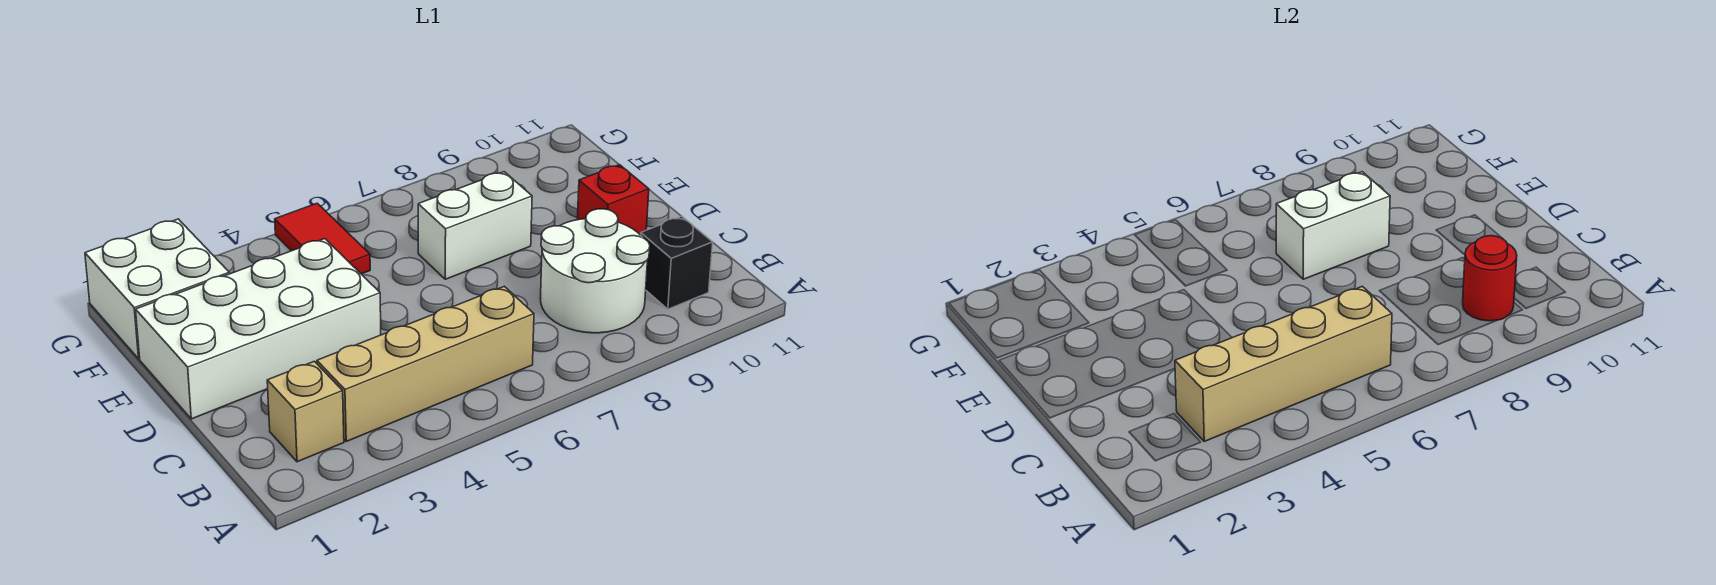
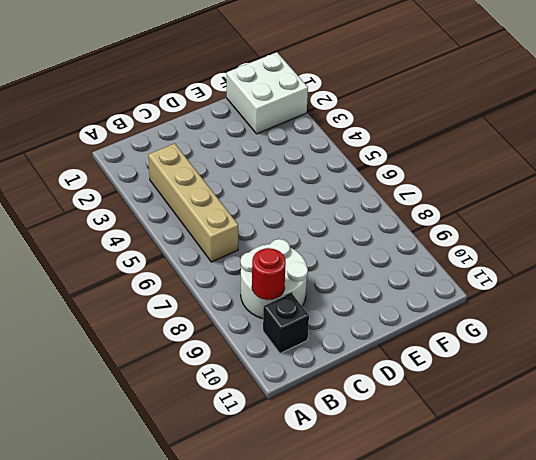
none -> tan brick B2 level 1
none -> white brick D1:E4 level 1
none -> red brick D10 level 1

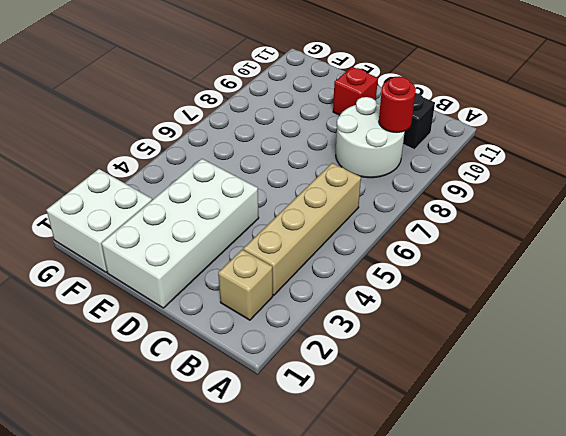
none -> white brick E7:E8 level 1
none -> red tile F5:G5 level 1
none -> tan brick B3:B6 level 2

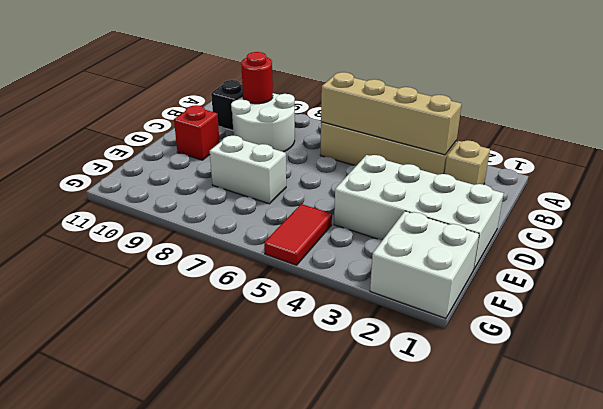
none -> white brick E7:E8 level 2

